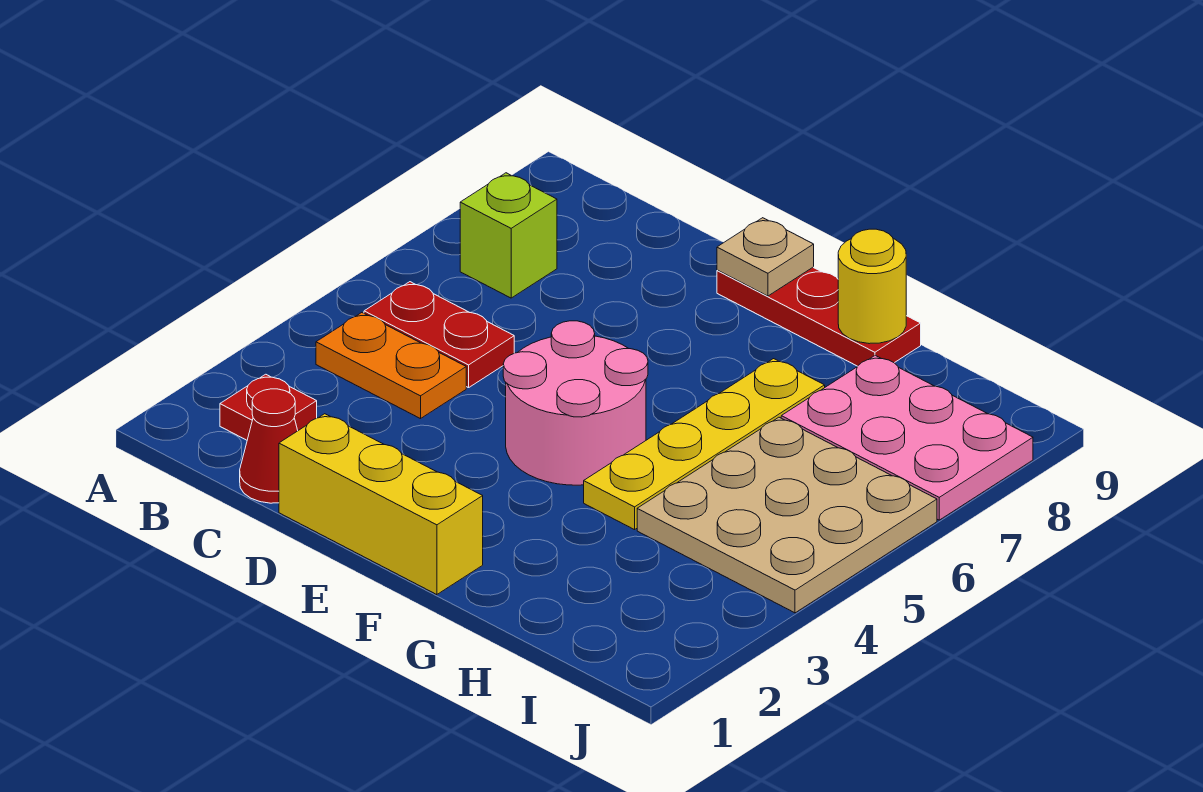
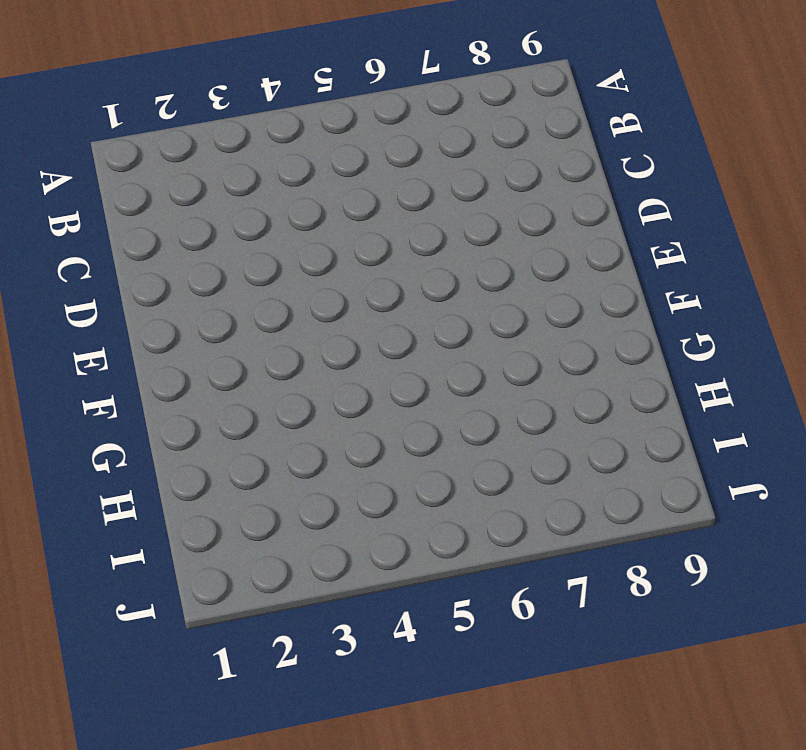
none -> red plate B2 level 1
none -> orange plate B4:C4 level 1
none -> red plate B5:C5 level 1

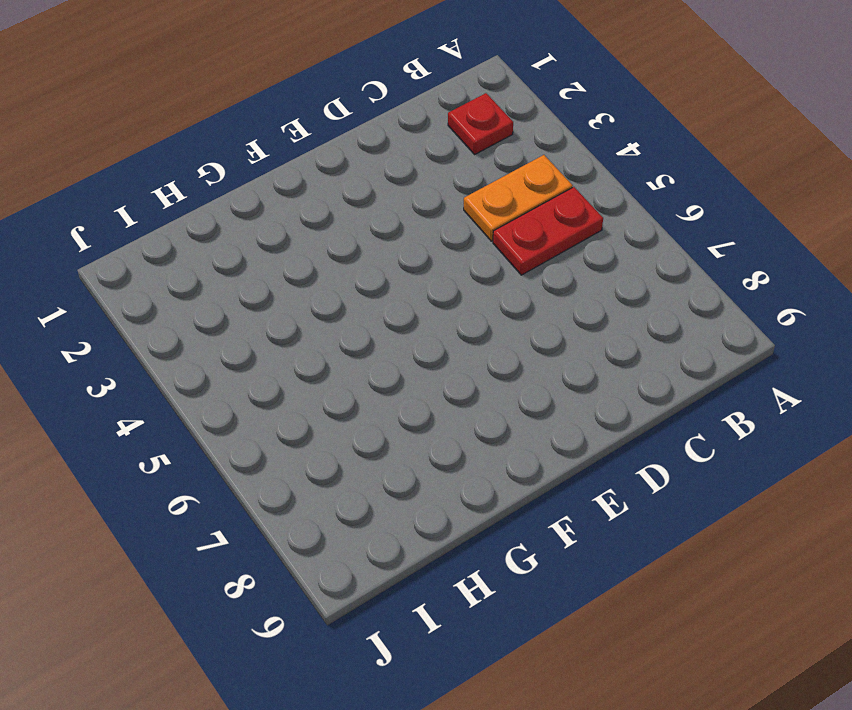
none -> lime brick B7 level 1
none -> red cone C1 level 1
none -> yellow brick D1:F1 level 1

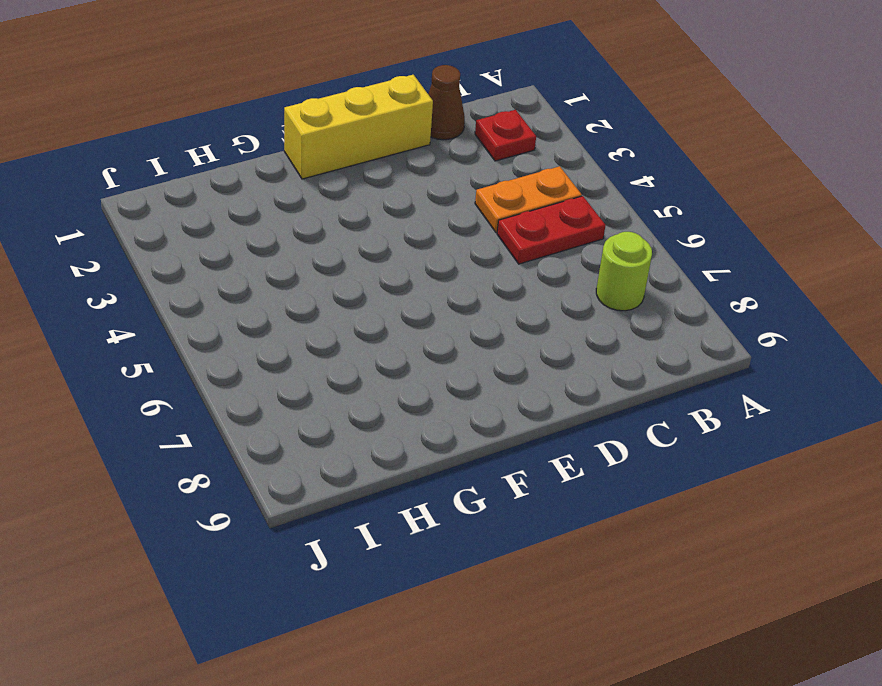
lime round brick B7 level 1 -> lime brick B7 level 1
brown cone C1 level 1 -> red cone C1 level 1
none -> pink round brick E4:F5 level 1
none -> red plate E9:G9 level 1
none -> yellow plate G4:G7 level 1

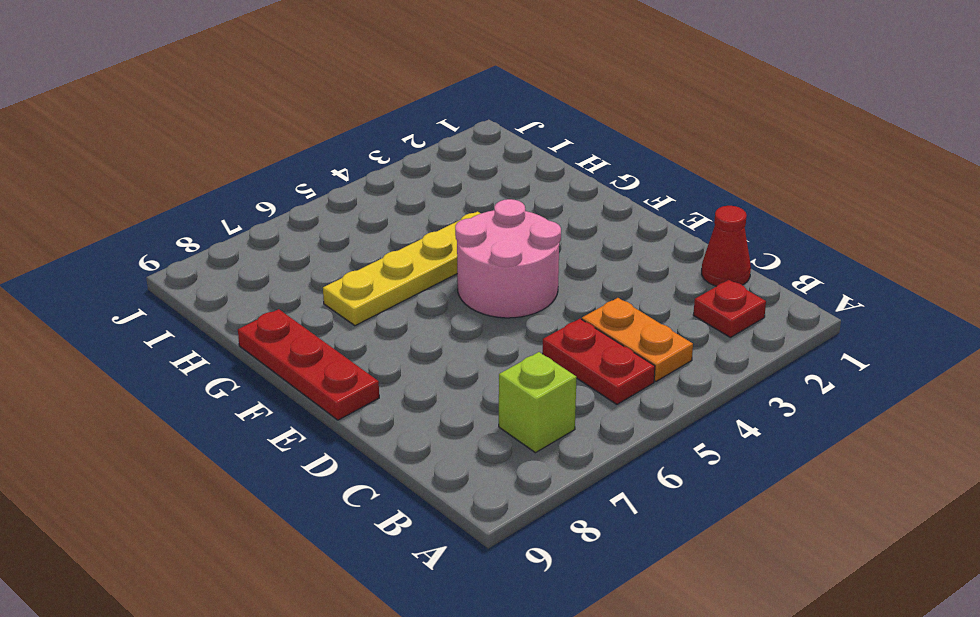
none -> yellow brick D1:F1 level 1
none -> tan plate H4:J6 level 1
none -> pink plate H7:J8 level 1

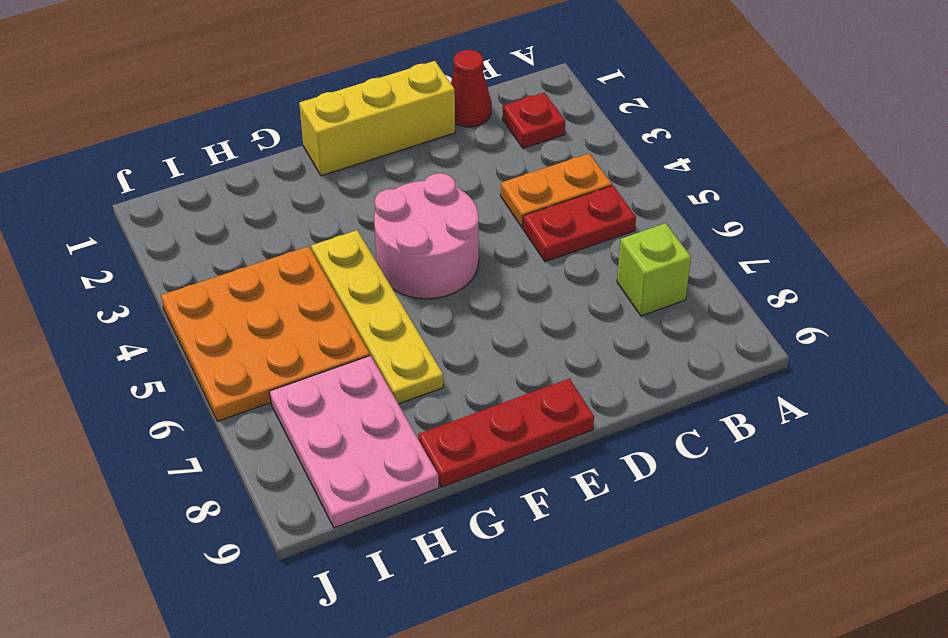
orange plate H4:J6 level 1 -> tan plate H4:J6 level 1
pink plate H7:I9 level 1 -> pink plate H7:J8 level 1
none -> tan plate E9 level 2
none -> yellow round brick G9 level 2

